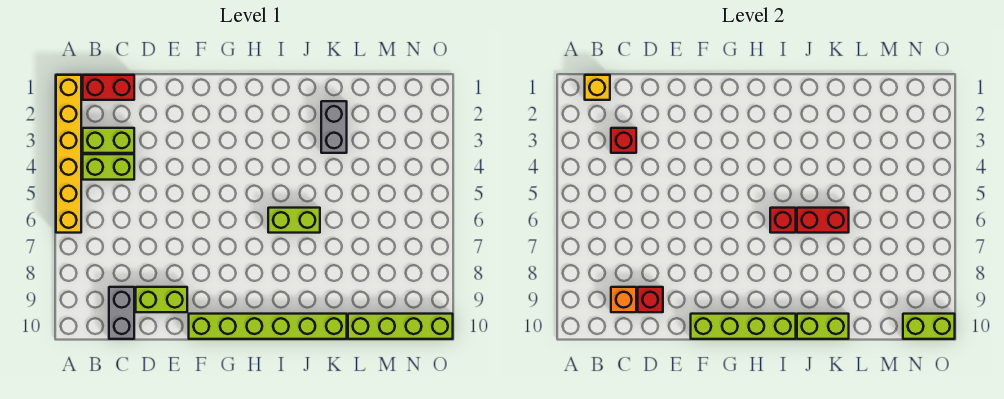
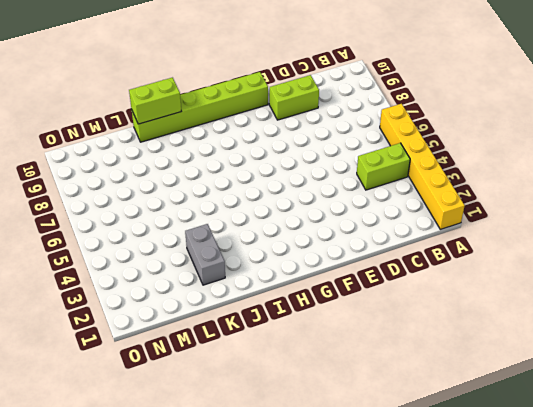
none -> red brick B1:C1 level 1
none -> lime brick B3:C3 level 1
none -> grey brick C9:C10 level 1

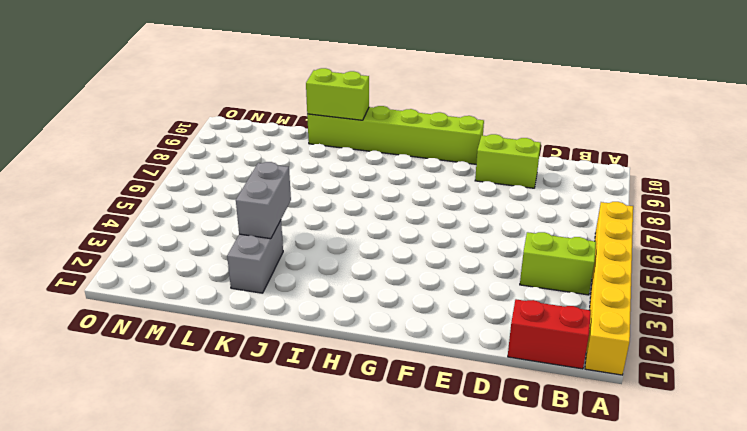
grey brick K3:K4 level 2 -> grey brick C9:C10 level 1
none -> lime brick B3:C3 level 1
none -> lime brick I6:J6 level 1
none -> lime brick L10:O10 level 1

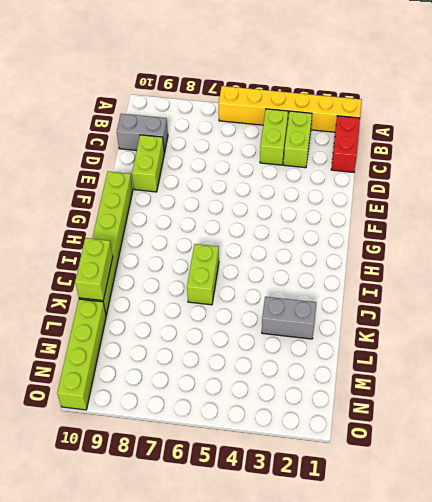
none -> yellow brick B1 level 2
none -> red brick C3 level 2
none -> orange brick C9 level 2

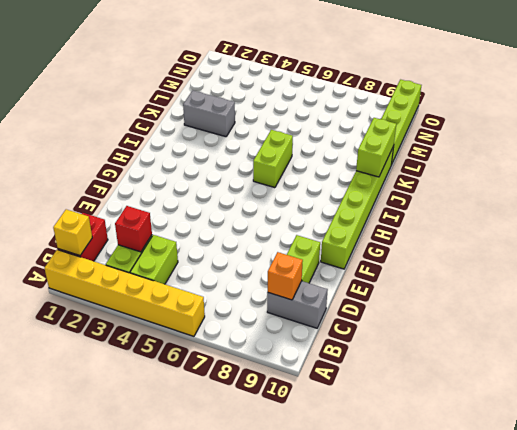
none -> red brick D9 level 2
none -> lime brick F10:I10 level 2
none -> red brick I6 level 2

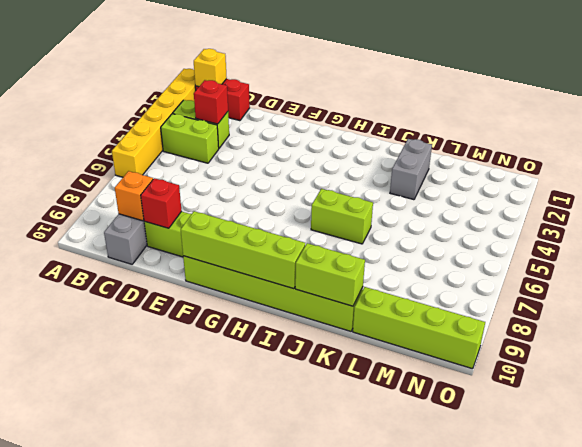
none -> red brick I6 level 2
none -> red brick J6:K6 level 2
none -> lime brick N10:O10 level 2

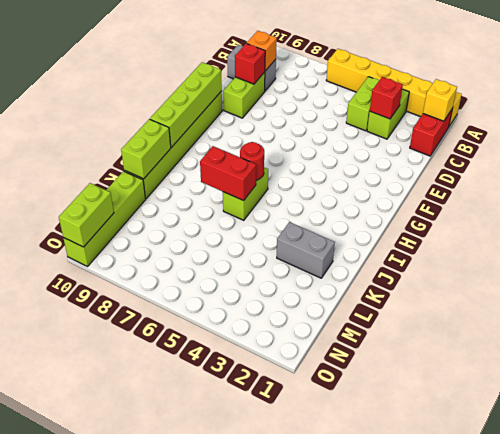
red round brick I6 level 2 -> red brick I6 level 2
red brick J6:J7 level 2 -> red brick J6:K6 level 2

